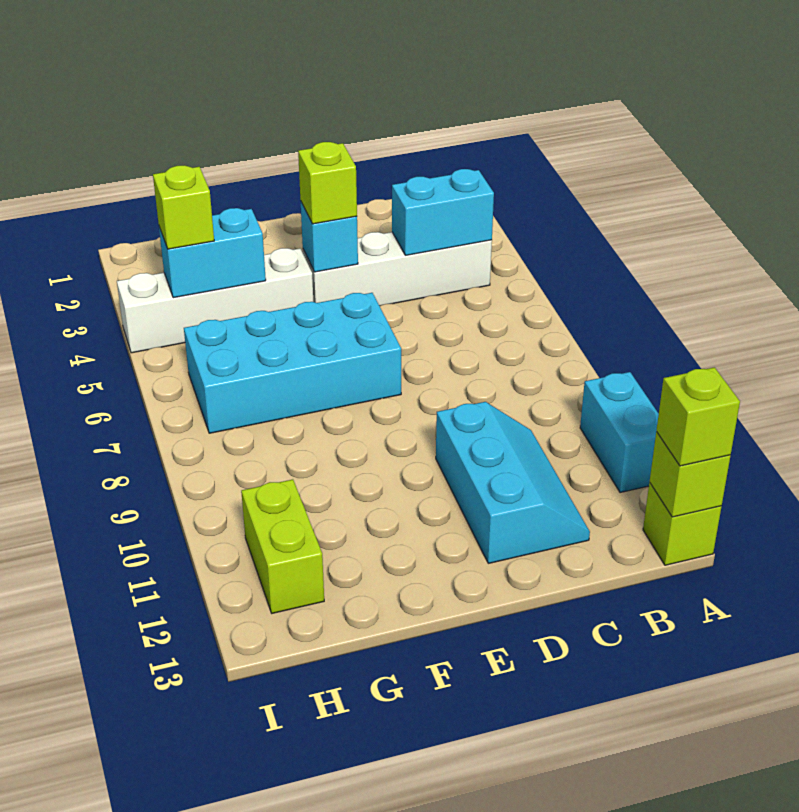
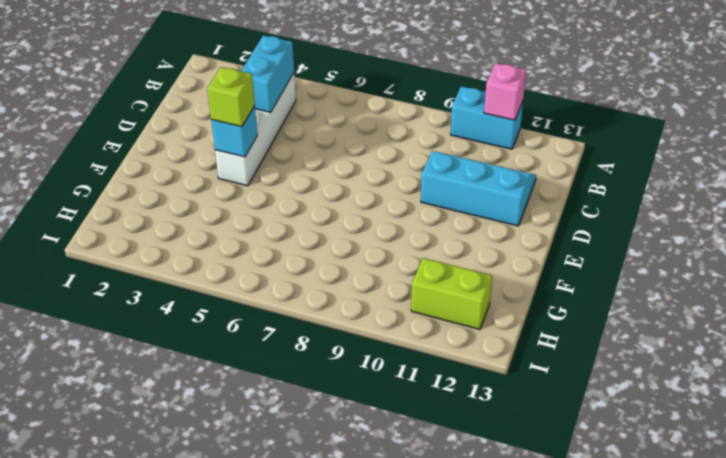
pink brick A11 level 2 -> none
none -> lime brick A13 level 1
none -> cyan brick E6:H7 level 1
none -> white brick F4:I4 level 1

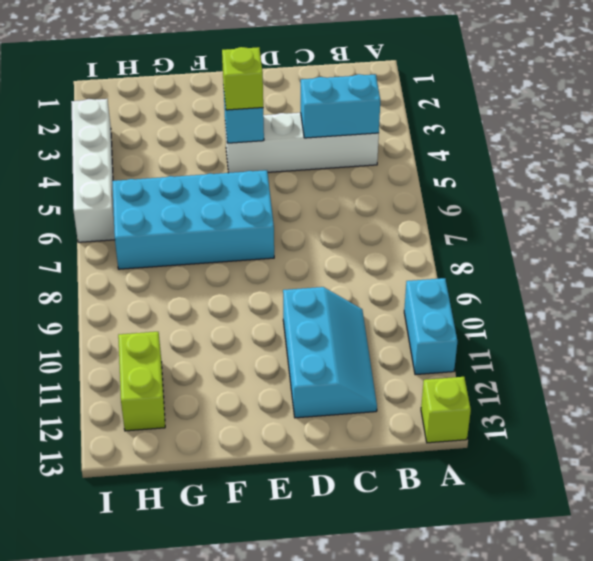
white brick I3:I6 level 1 -> white brick F4:I4 level 1
none -> lime brick A13 level 2
none -> cyan brick G4:H4 level 2
none -> lime brick A13 level 3

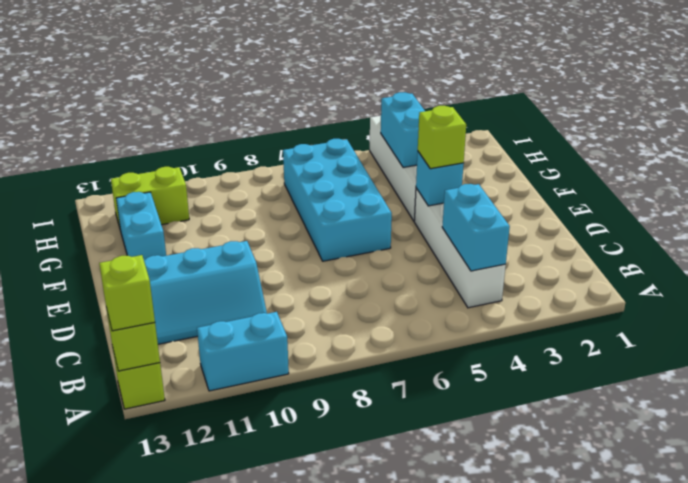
cyan brick F12:G12 level 1 -> none
none -> lime brick H4 level 3

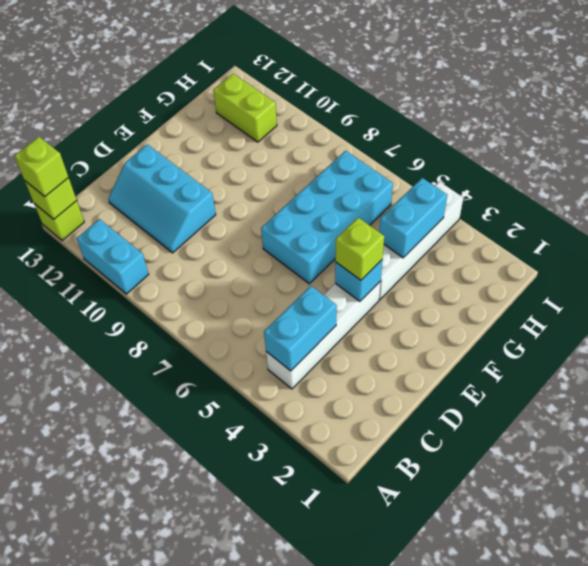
none -> lime brick H4 level 3

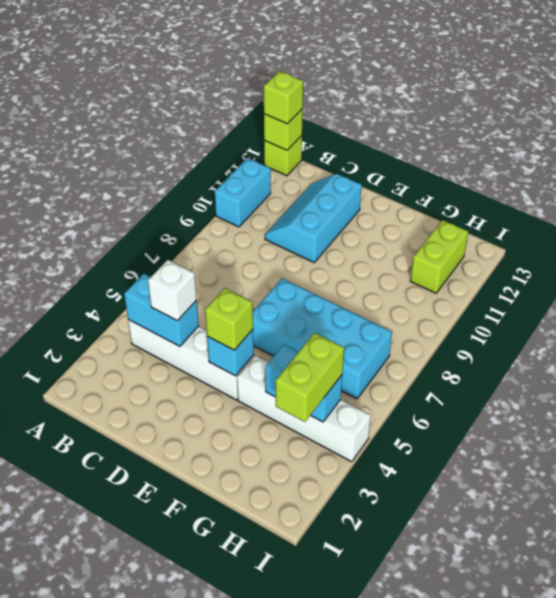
white brick C4 level 3 -> none
lime brick H3:H4 level 3 -> lime brick H4 level 3

